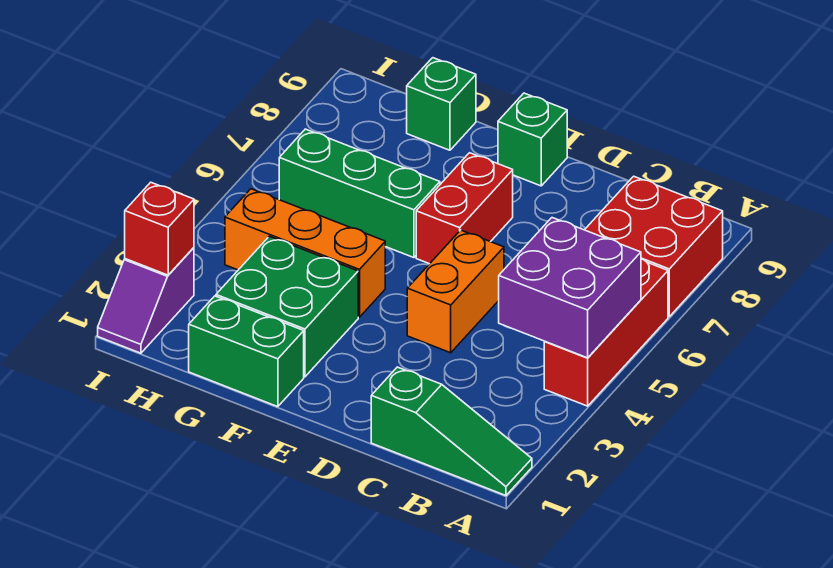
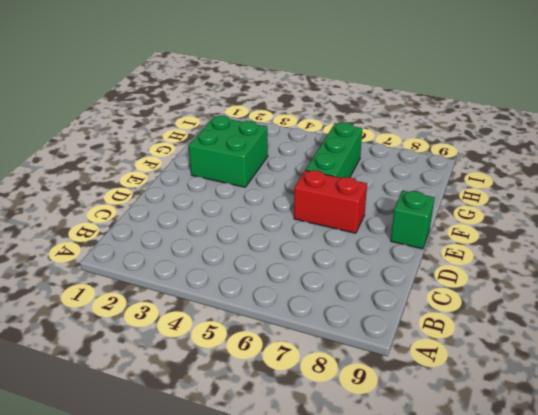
none -> green slope A1:C1 level 1 top C
none -> red brick A4:A6 level 1
none -> red brick A7:B8 level 1

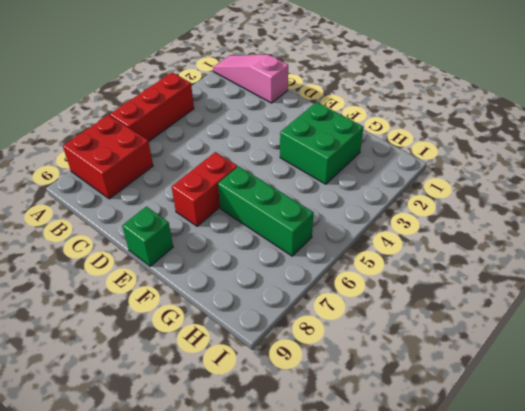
pink slope A1:C1 level 1 top C -> green slope A1:C1 level 1 top C
none -> orange brick D4:D5 level 1
none -> green brick F1:G1 level 1
none -> orange brick F4:H4 level 1

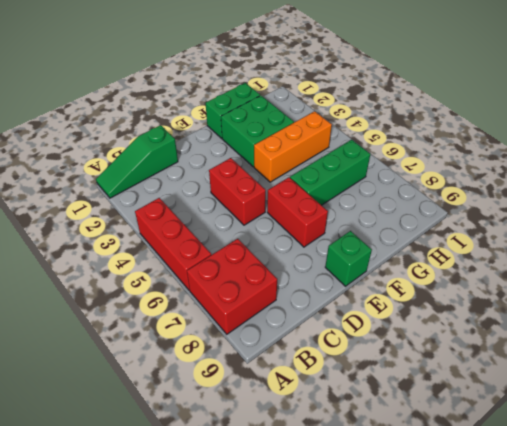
red brick D4:D5 level 1 -> orange brick D4:D5 level 1
none -> green brick G9 level 1
none -> purple slope I1:I2 level 1 top 2
none -> purple brick A4:B5 level 2

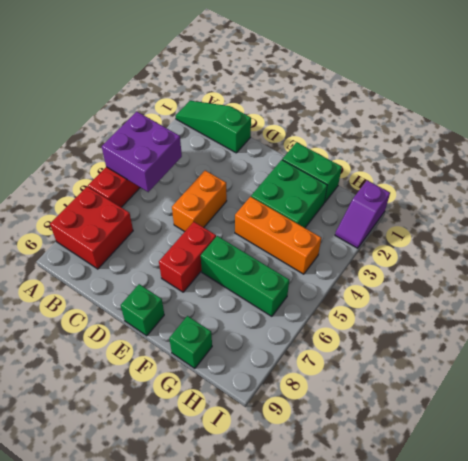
purple slope I1:I2 level 1 top 1 -> purple slope I1:I2 level 1 top 2
none -> red brick I2 level 2

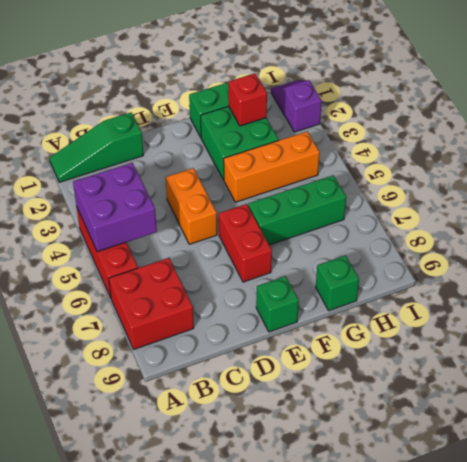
red brick G2 level 2 -> red brick I2 level 2

